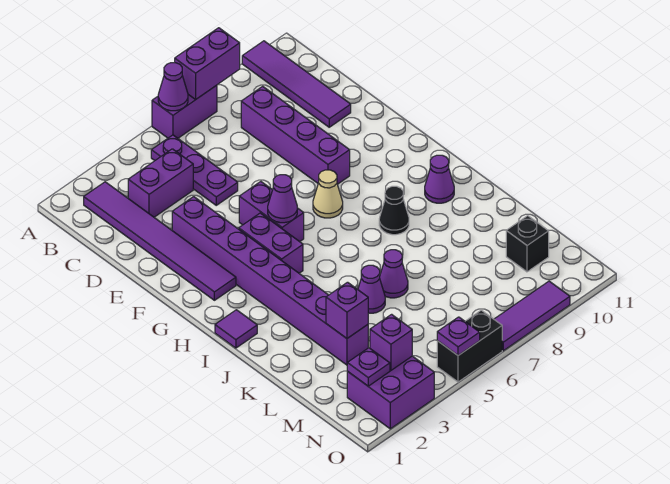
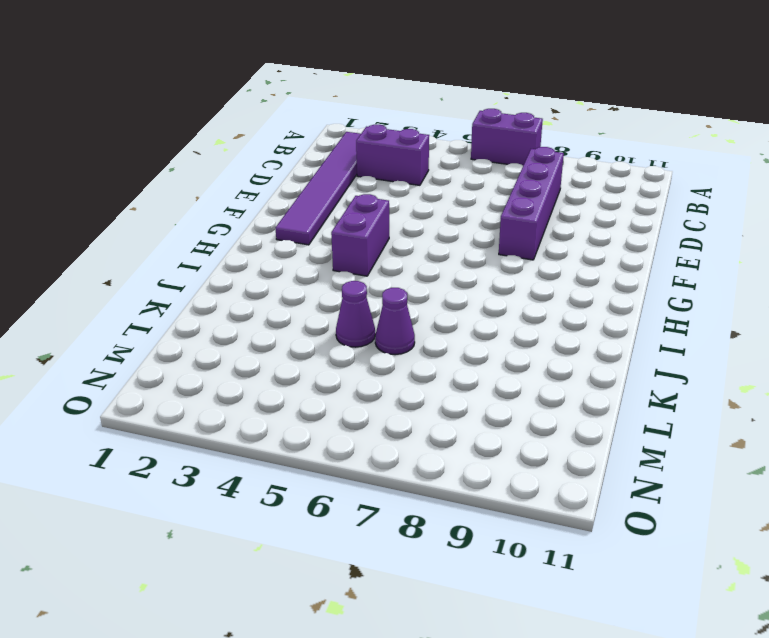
none -> purple tile A10:D10 level 1
none -> purple plate B5:D5 level 1
none -> purple brick E3:L3 level 1

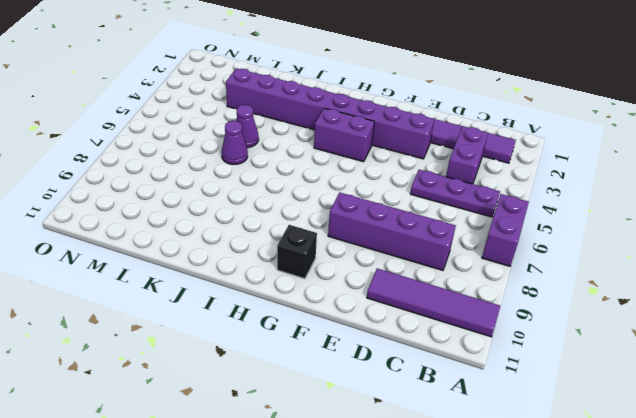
black brick G10 level 1 -> black brick M10 level 1
none -> purple brick F5:G5 level 1
none -> tan cone G7 level 1
none -> purple tile I1 level 1

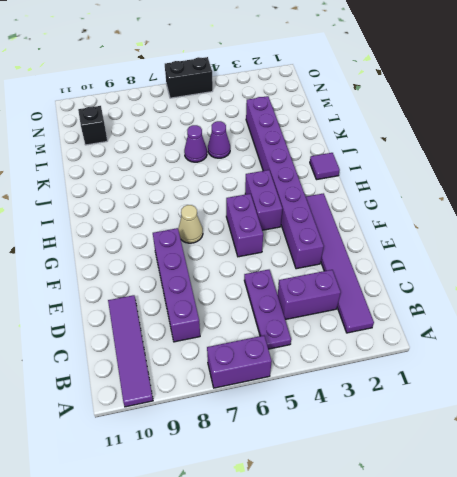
none -> black cone I8 level 1
none -> purple cone I10 level 1
none -> purple brick N2:O3 level 1

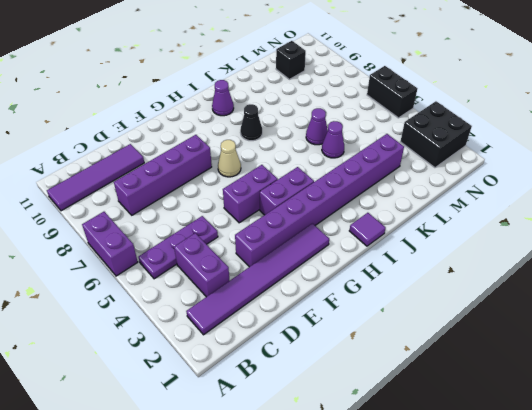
black brick N2:O3 level 1 -> purple brick N2:O3 level 1
none -> purple tile O7:O9 level 1
none -> purple cone A6 level 2
none -> purple brick A7:A8 level 2

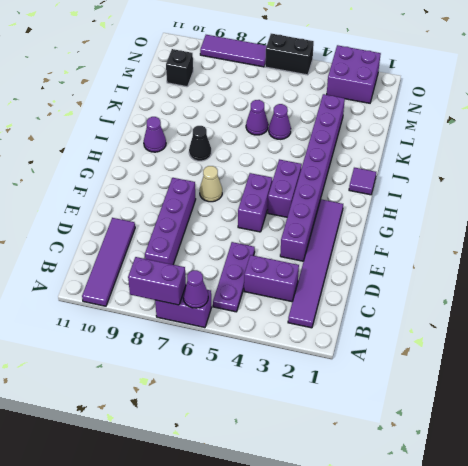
none -> purple cone G5 level 2
none -> purple brick L3 level 2
none -> purple plate N2 level 2

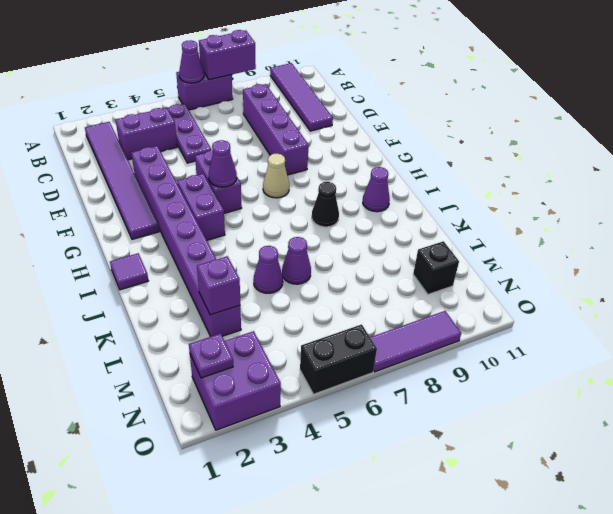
none -> purple brick N3 level 2
none -> purple plate O5 level 2

